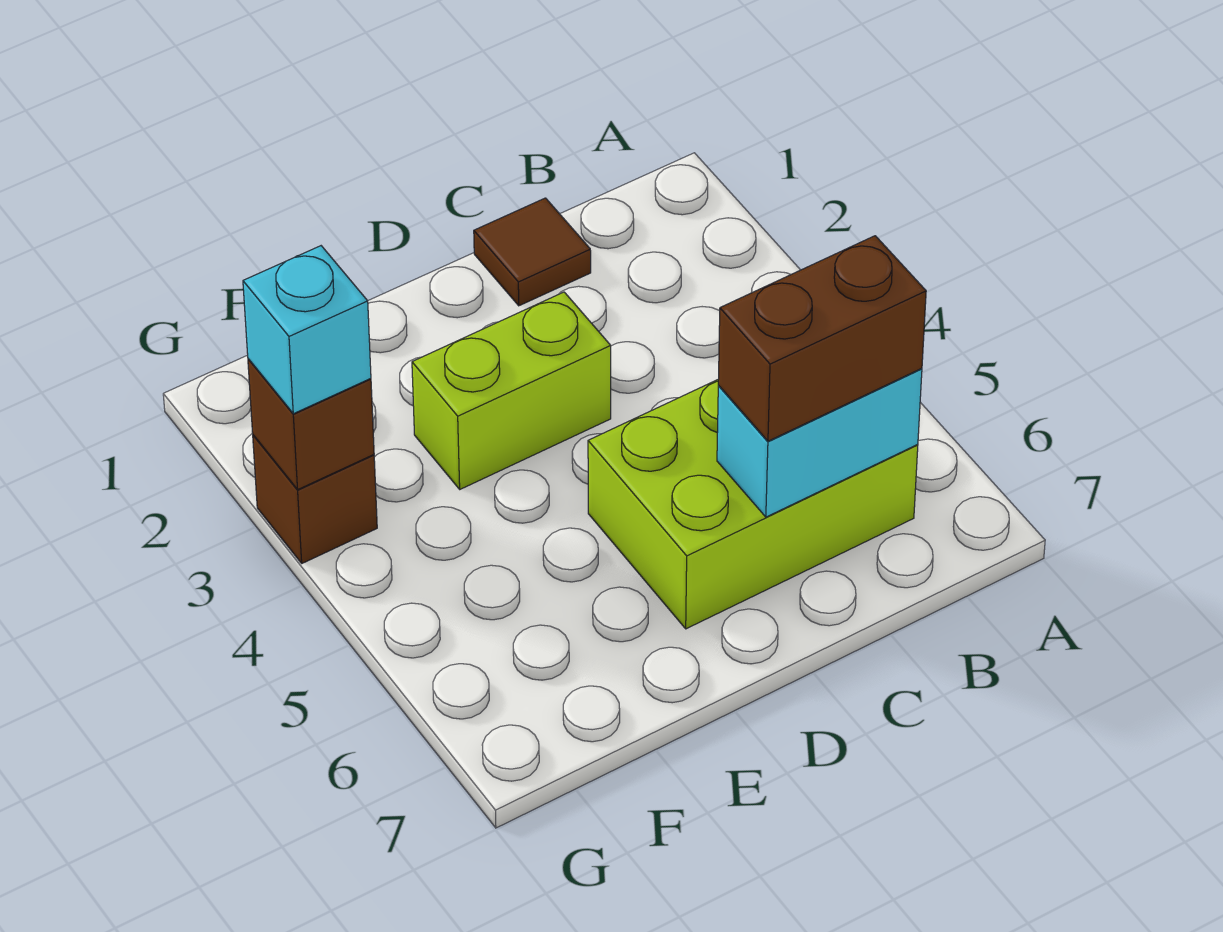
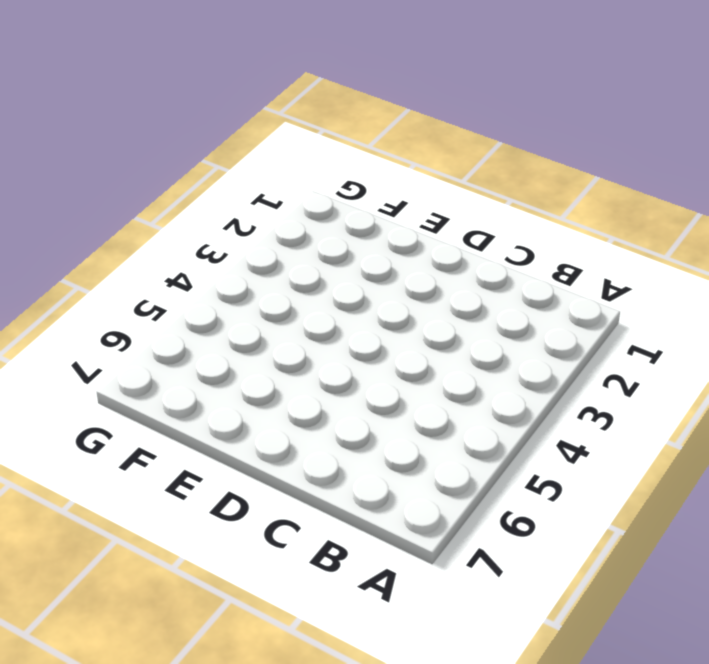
none -> lime brick B5:D6 level 1
none -> brown tile C1 level 1

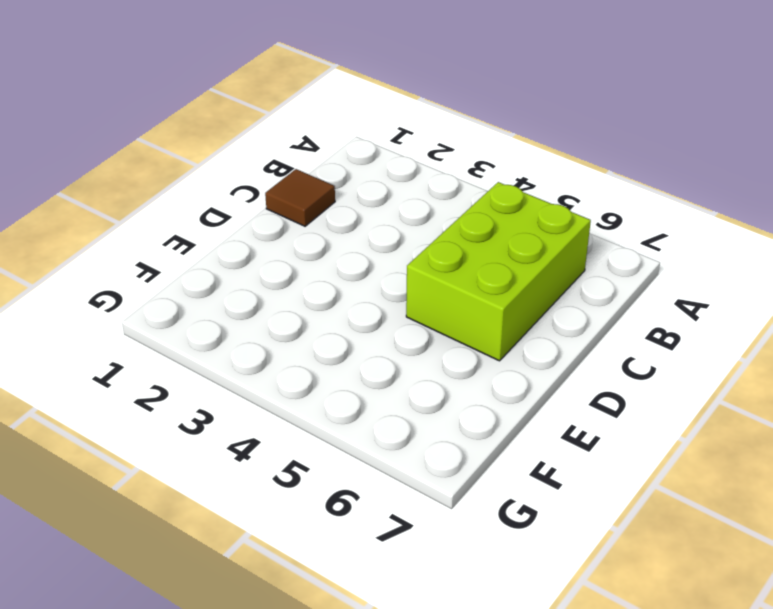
none -> lime brick D3:E3 level 1
none -> brown brick G3 level 1

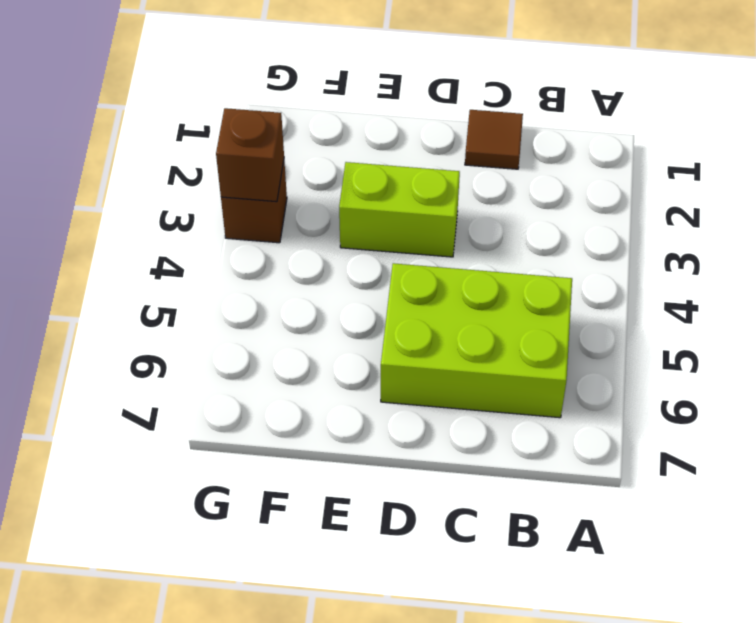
none -> cyan brick B6:C6 level 2
none -> brown brick B6:C6 level 3

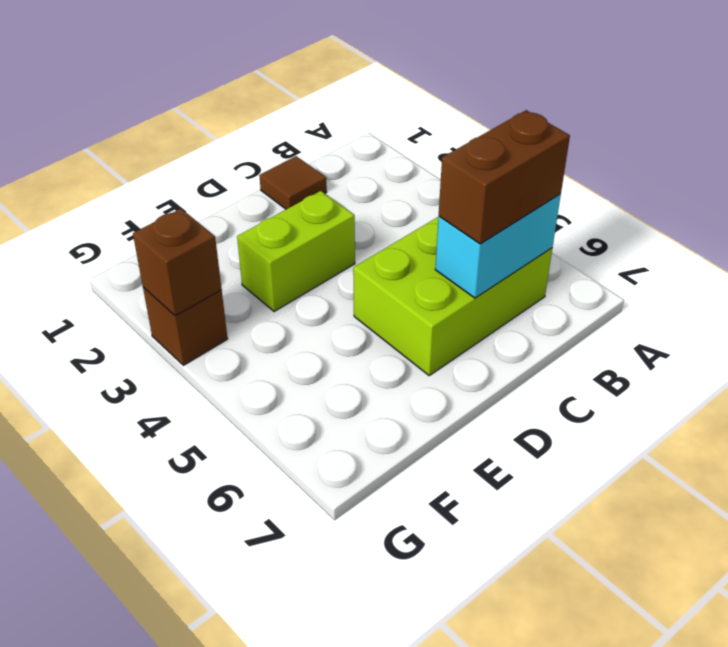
none -> cyan brick G3 level 3

